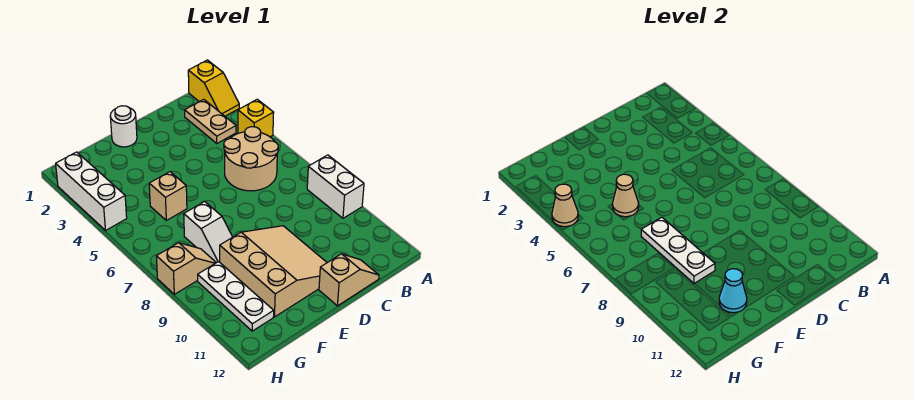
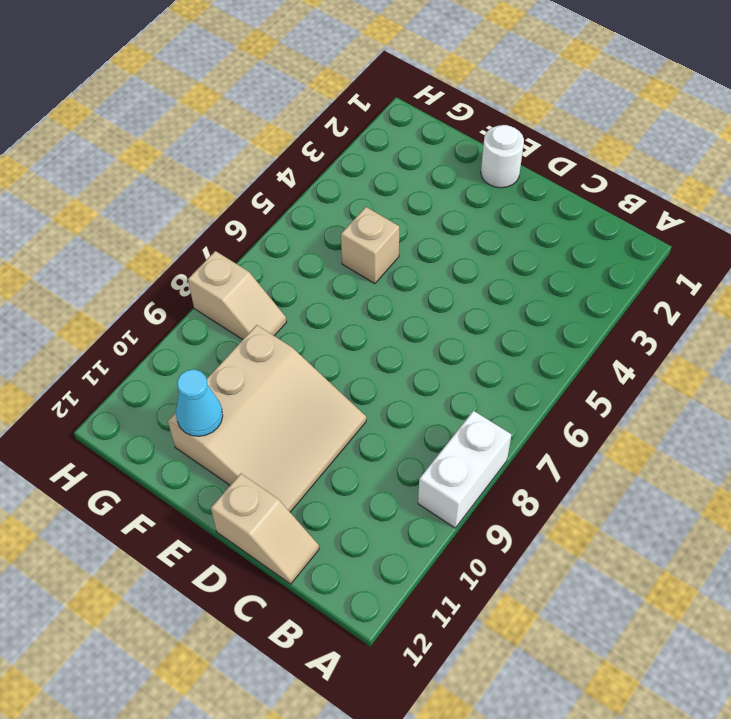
none -> yellow slope A1:A2 level 1 top 1
none -> yellow brick A4 level 1
none -> tan plate B2:B3 level 1

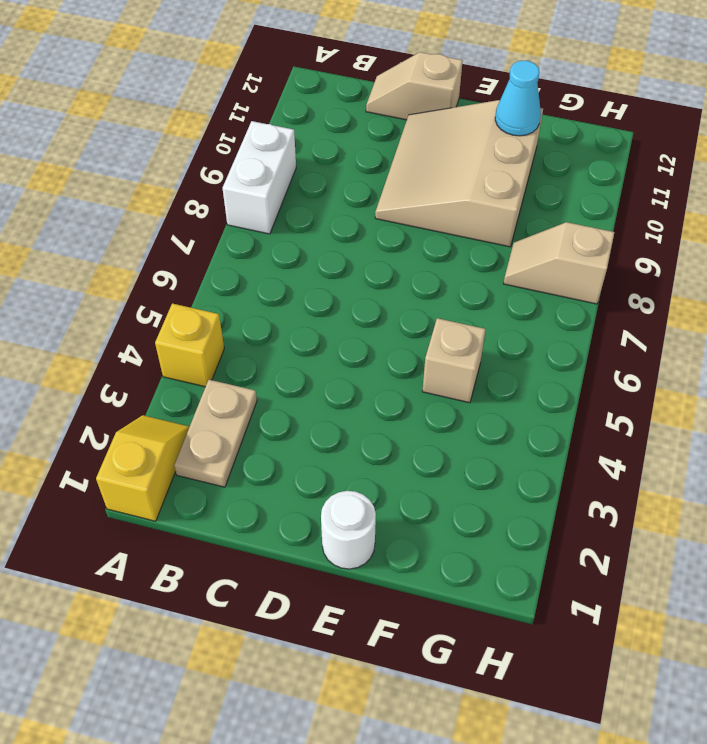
none -> tan round brick B5:C6 level 1
none -> white slope F7:F8 level 1 top 7
none -> white plate G9:G11 level 1

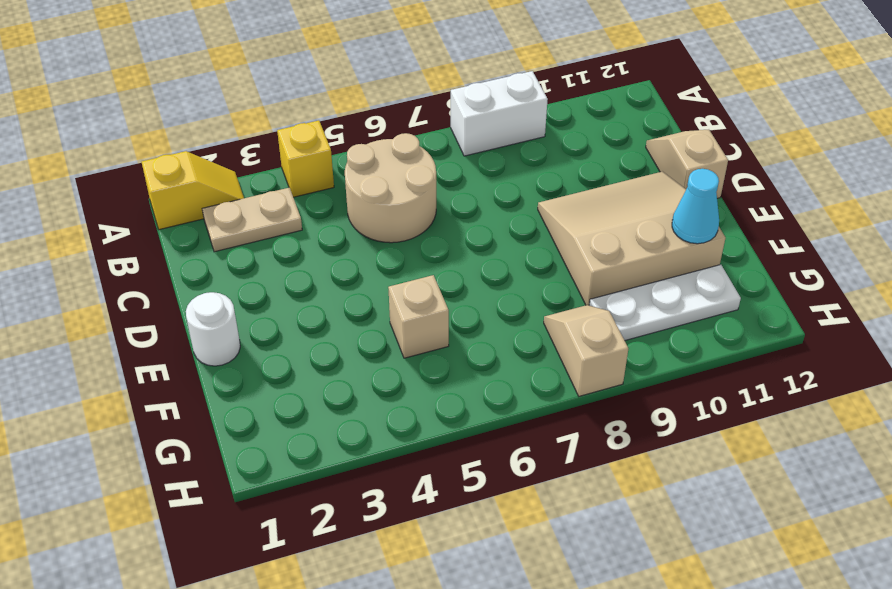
none -> white slope F7:F8 level 1 top 7
none -> white brick H2:H4 level 1
none -> tan cone F5 level 2

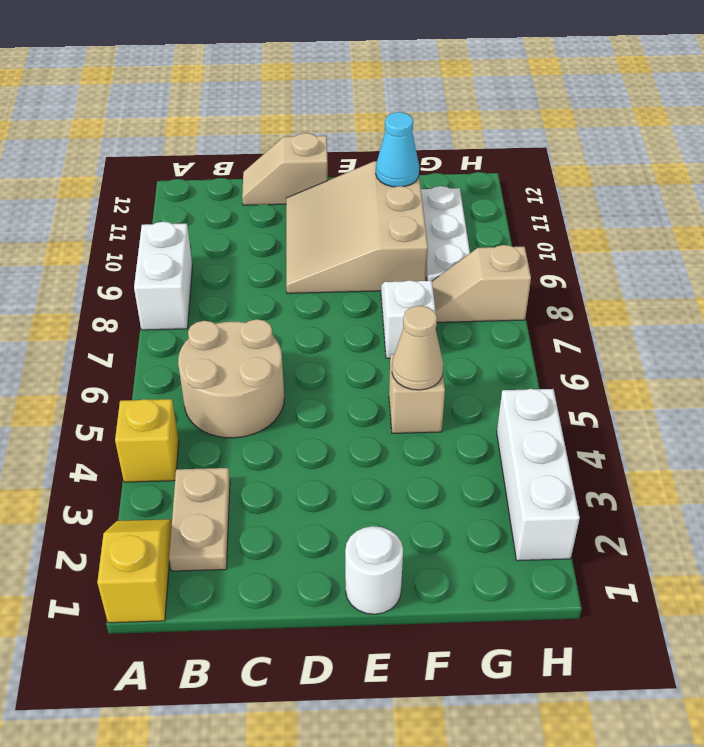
none -> white plate F7:F9 level 2
none -> tan cone H4 level 2

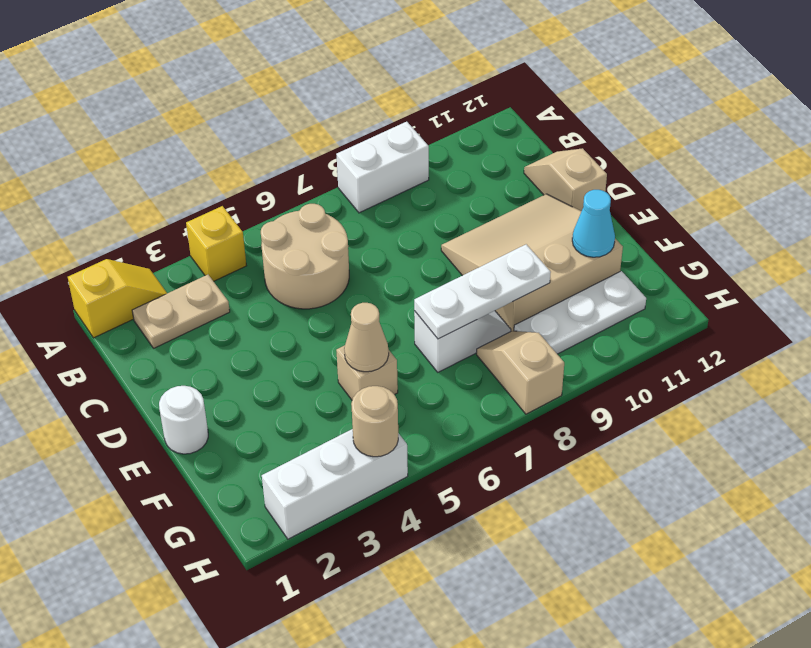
tan round brick H4 level 2 -> tan cone H4 level 2

